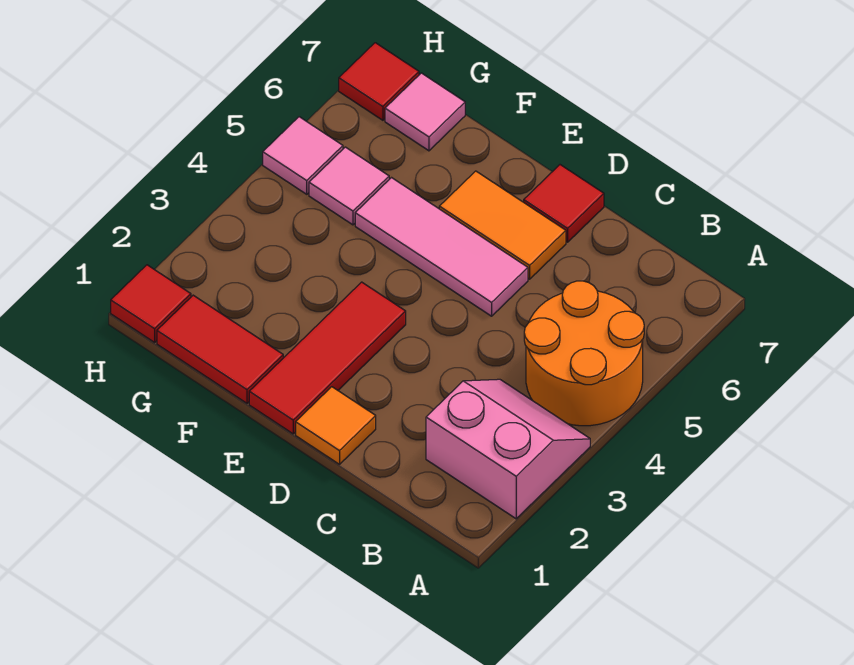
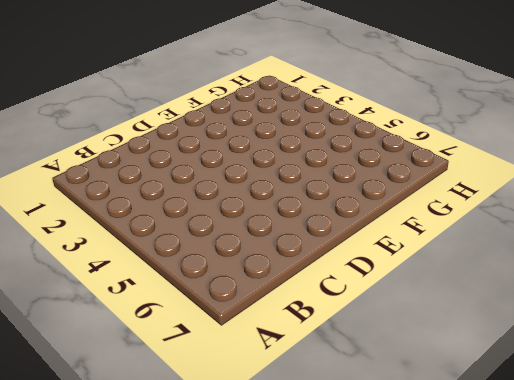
none -> pink slope A2:B3 level 1 top 2
none -> orange round brick A4:B5 level 1
none -> orange tile D1 level 1

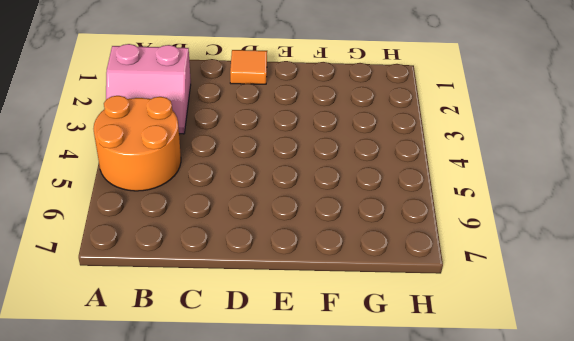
none -> pink tile D5:F5 level 1
none -> orange tile D6:E6 level 1
none -> red tile D7 level 1

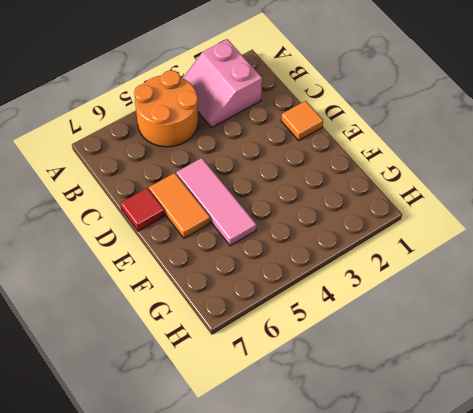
none -> red tile E1:E3 level 1
none -> red tile F1:G1 level 1
none -> pink tile G5 level 1

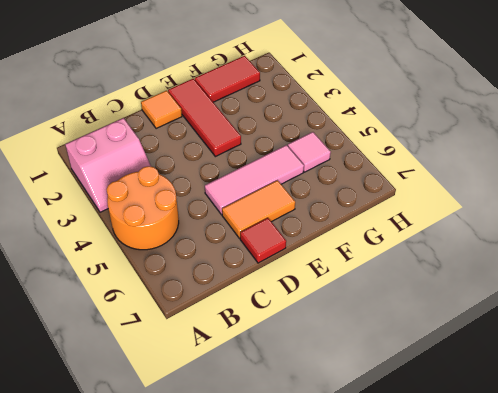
none -> pink tile G7 level 1
none -> red tile H1 level 1
none -> pink tile H5 level 1

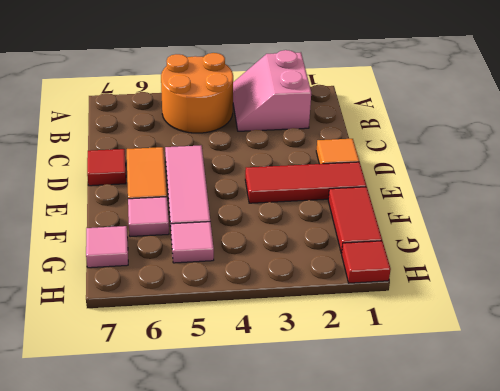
pink tile F6 level 1 -> pink tile H5 level 1
none -> red tile H7 level 1

